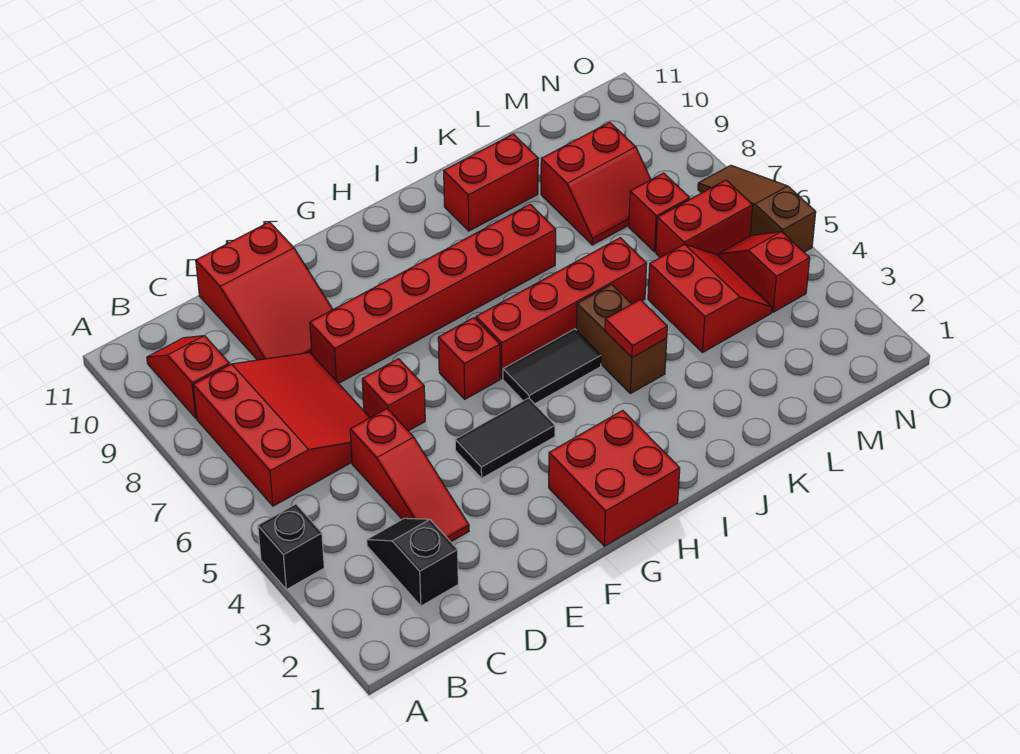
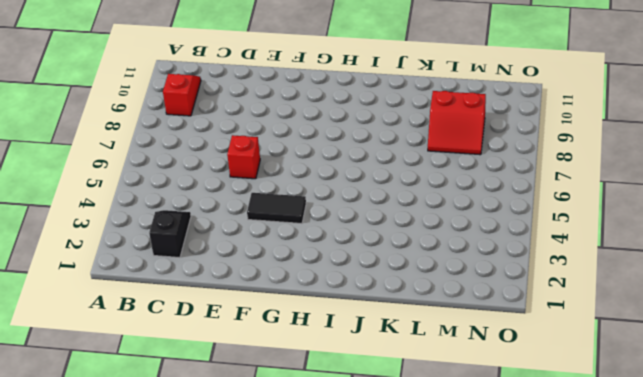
none -> black brick A4 level 1
none -> red slope B6:D8 level 1 top B
none -> red slope D3:D5 level 1 top 5

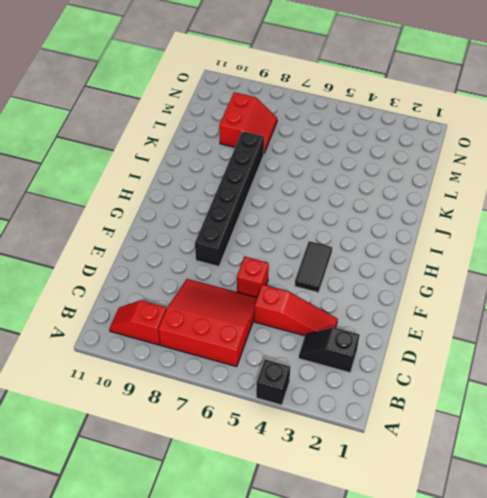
black brick F8:K8 level 1 -> red brick E8:J8 level 1
none -> red slope D9:E11 level 1 top 11
none -> red brick G1:H2 level 1
none -> red brick G6 level 1

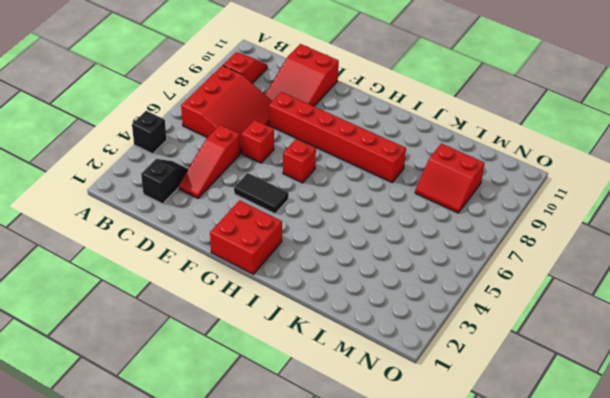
none -> black tile H5:I5 level 1
none -> red brick H6:K6 level 1
none -> brown brick J4:J5 level 1

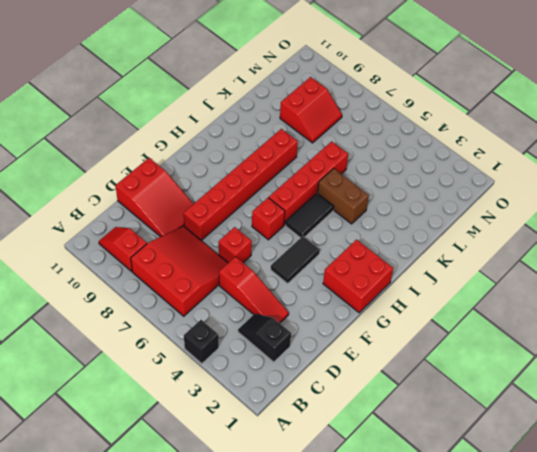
none -> red brick J10:K10 level 1
none -> red slope L4:M5 level 1 top L
none -> red brick M6:N6 level 1

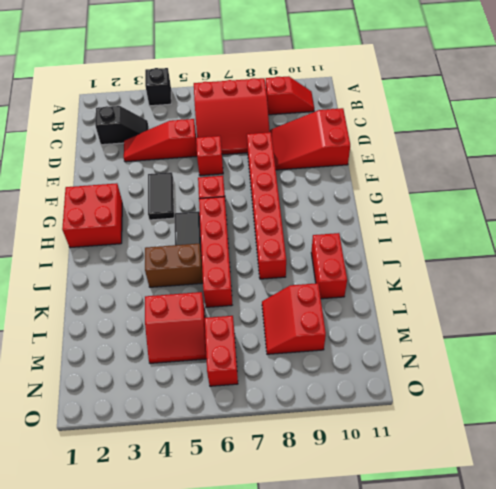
none -> red brick M7 level 1
none -> red slope N4:N5 level 1 top 4
none -> brown slope O5:O7 level 1 top 5

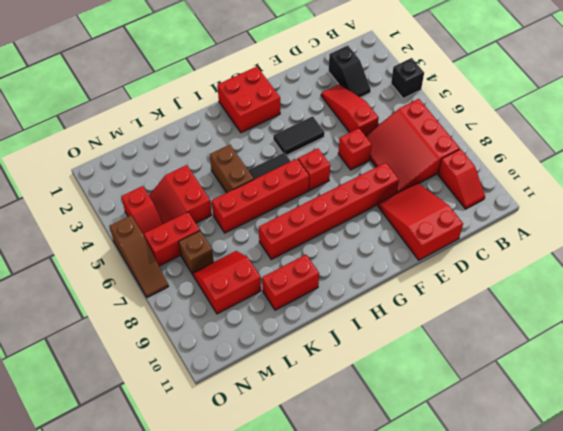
brown brick M7 level 1 -> red brick M7 level 1
none -> red tile J4 level 2

